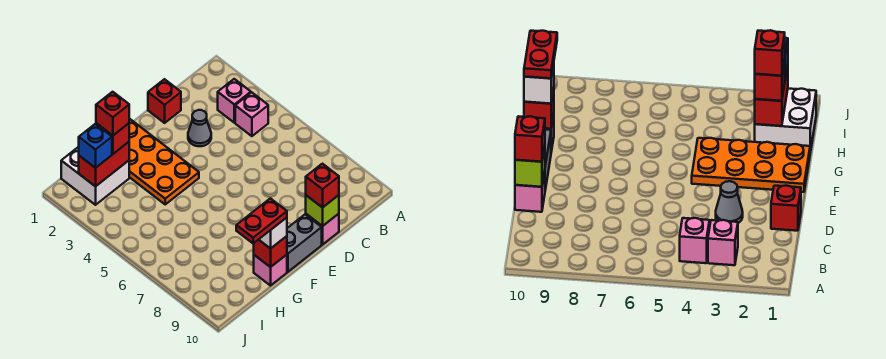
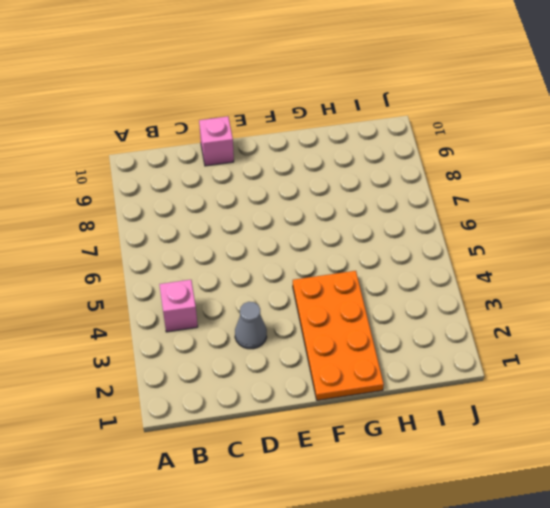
none -> pink brick B3 level 1
none -> red brick D1 level 1
none -> grey brick E10:F10 level 1

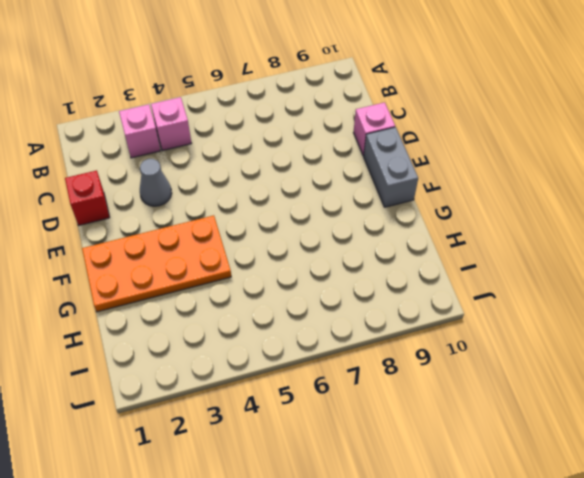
none -> pink brick G10 level 1
none -> white brick H1:I2 level 1
none -> lime brick D10 level 2

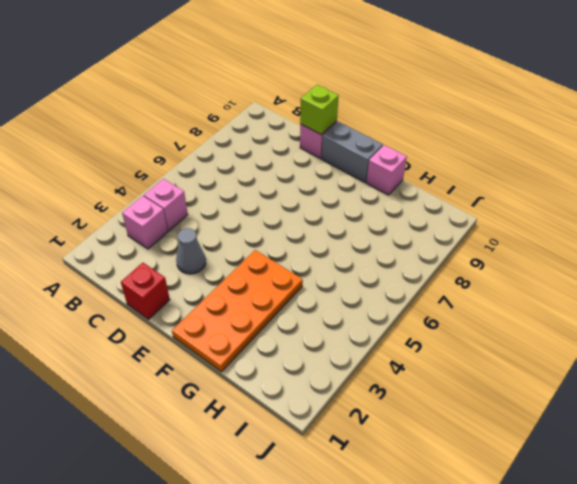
none -> white brick H1:I2 level 1
none -> red brick G10 level 2
none -> red brick H2:I2 level 2

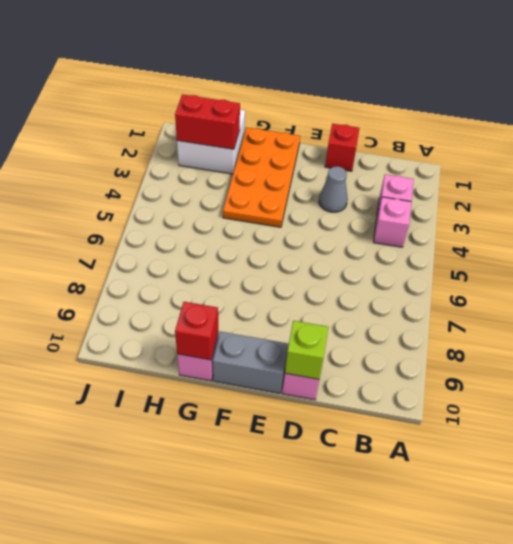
none -> red brick D10 level 3
none -> white brick G10 level 3
none -> red brick H2 level 3

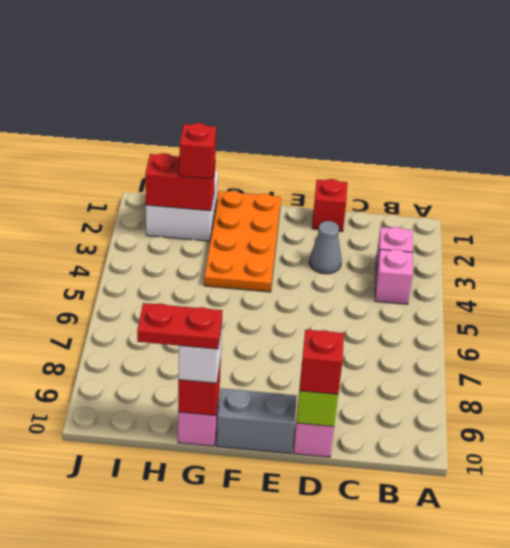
none -> blue brick I2 level 3
none -> red brick H2 level 4

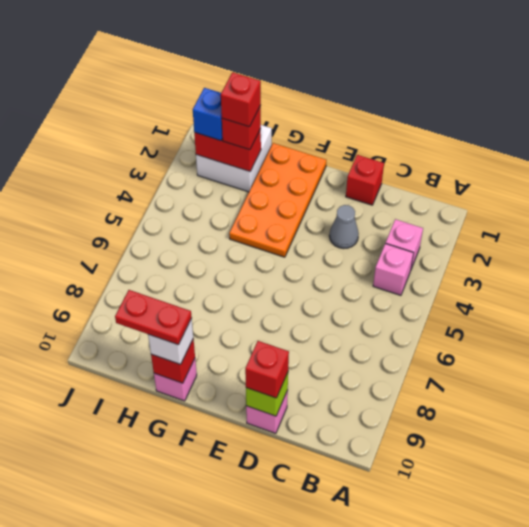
none -> grey brick E10:F10 level 1

